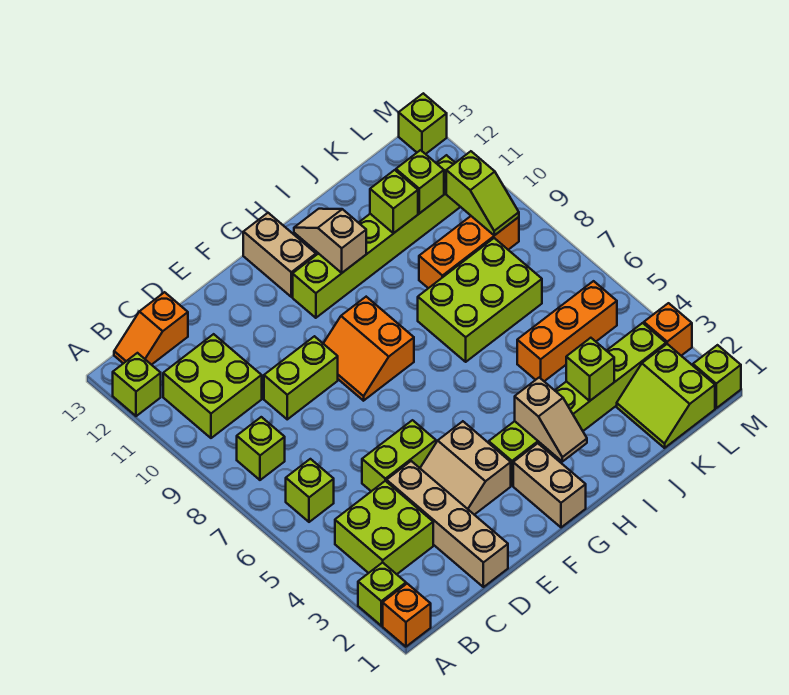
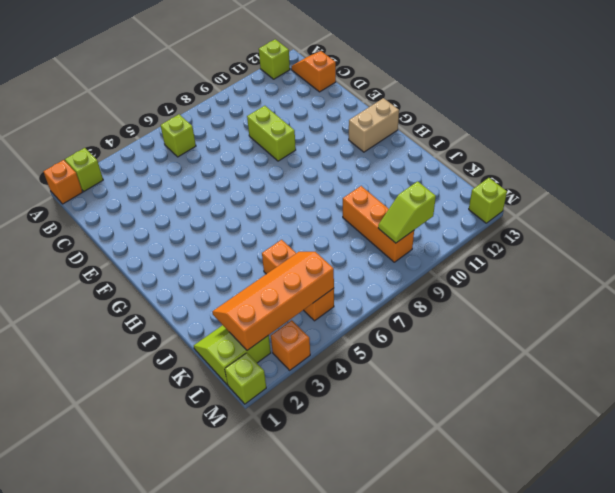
orange slope K2:L5 level 2 top L -> none
none -> lime brick B3:C4 level 1
none -> lime brick B8 level 1
none -> lime brick B10:C11 level 1
none -> tan brick D1:D4 level 1

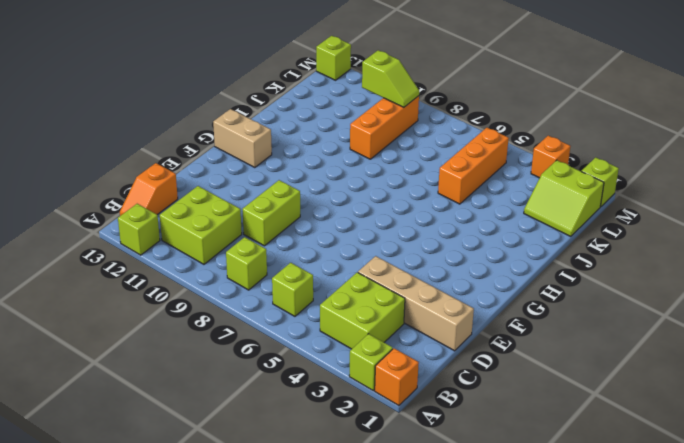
none -> lime brick D5:E5 level 1
none -> tan slope E3:F4 level 1 top F
none -> orange slope F8:G9 level 1 top G
none -> tan brick G1:G2 level 1

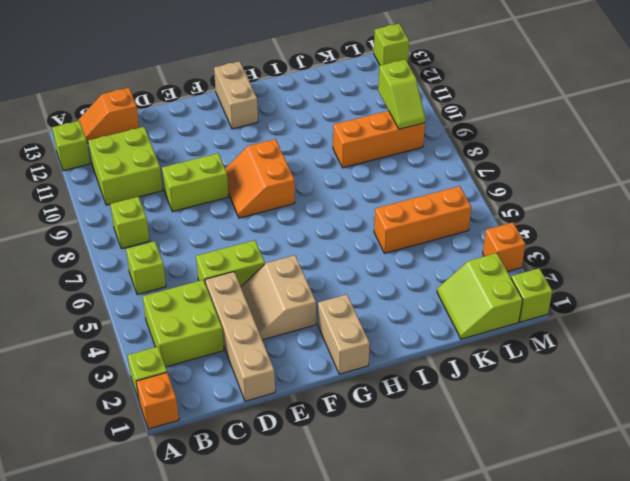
none -> lime brick G3:L3 level 1
none -> lime brick G11:L11 level 1
none -> lime brick I7:K8 level 1
none -> tan slope H2:H3 level 2 top 3

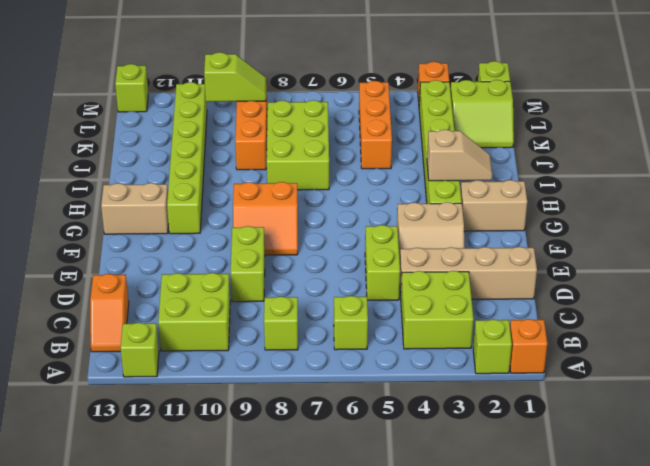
none -> tan slope H11:H12 level 2 top 11
none -> lime brick J3 level 2
none -> lime brick J11 level 2
none -> lime brick K11 level 2

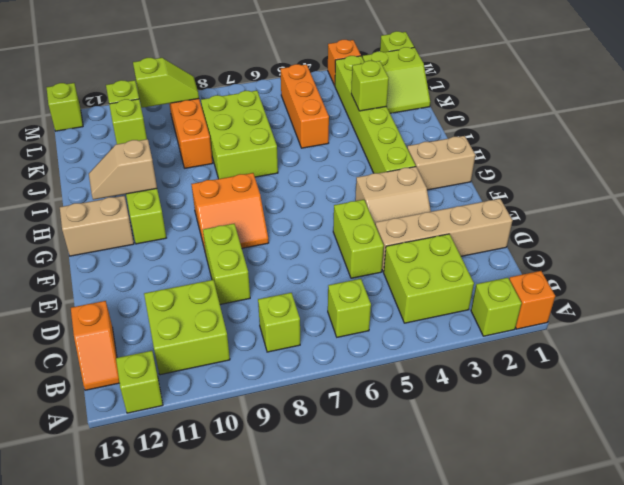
none -> tan slope H2:H3 level 2 top 3

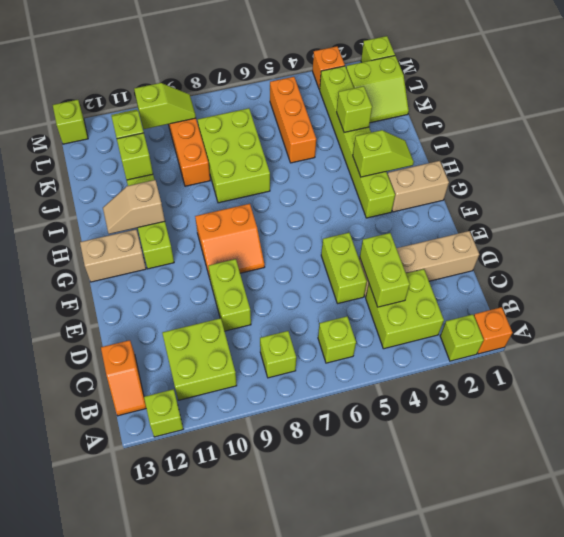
lime brick C4:D4 level 2 -> none
lime slope H2:H3 level 2 top 3 -> tan slope H2:H3 level 2 top 3
none -> tan slope E3:F4 level 1 top F

